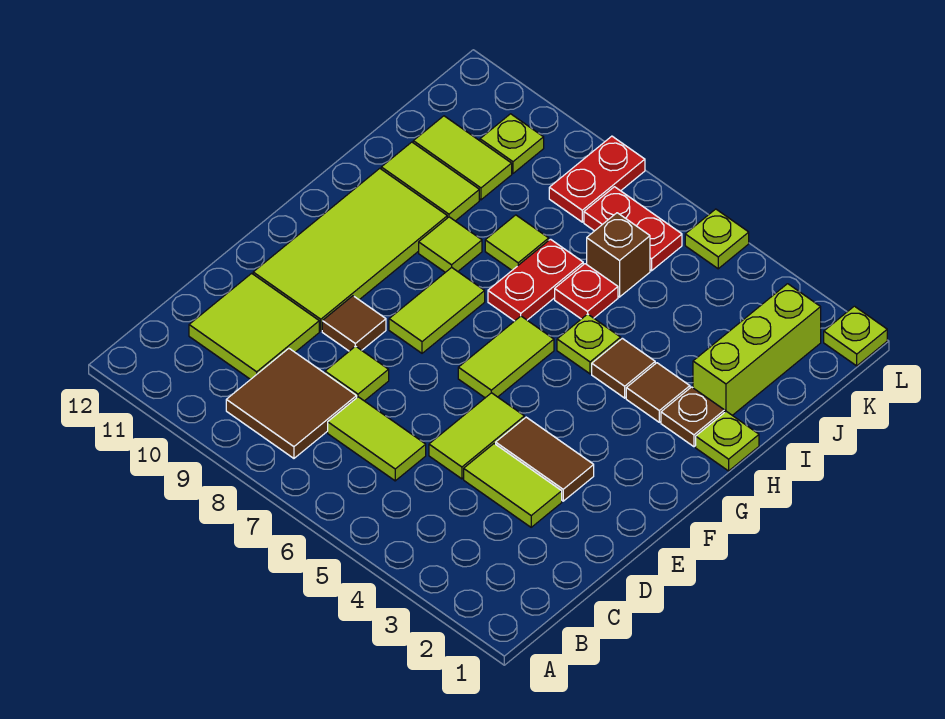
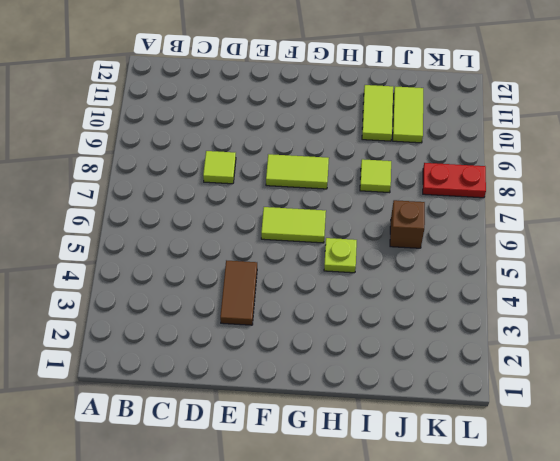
none -> brown tile B8:C9 level 1
none -> lime tile C6:C7 level 1
none -> lime tile C10:D11 level 1

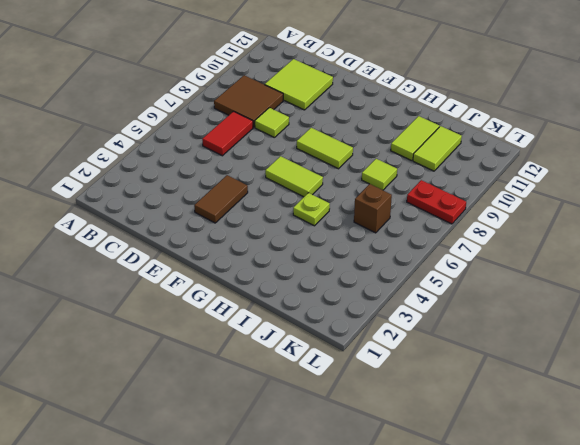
red tile C6:C7 level 1 -> lime tile C6:C7 level 1
none -> lime tile D3:D4 level 1
none -> lime tile D5:E5 level 1
none -> brown tile E9 level 1

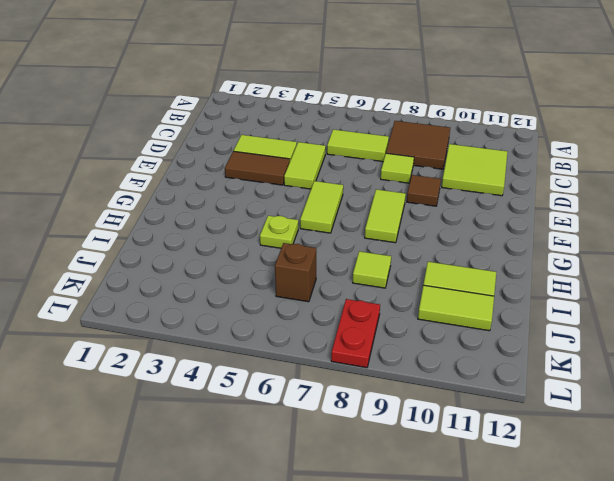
none -> lime tile E10:H11 level 1
none -> lime plate H1 level 1
none -> brown plate H2 level 1

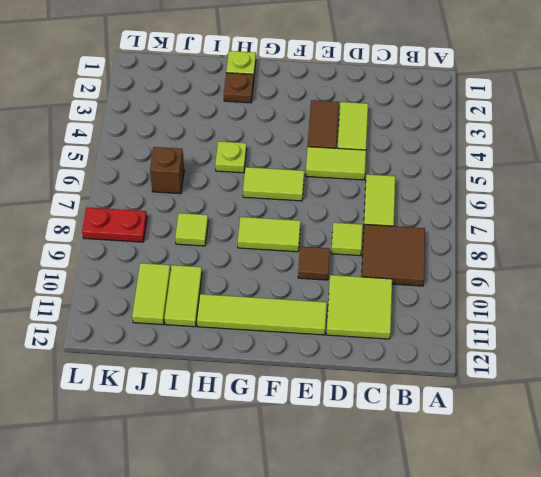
lime tile E11:H11 level 1 -> lime tile E10:H11 level 1
none -> brown tile H3 level 1
none -> brown tile H4 level 1
none -> red plate H7:I7 level 1

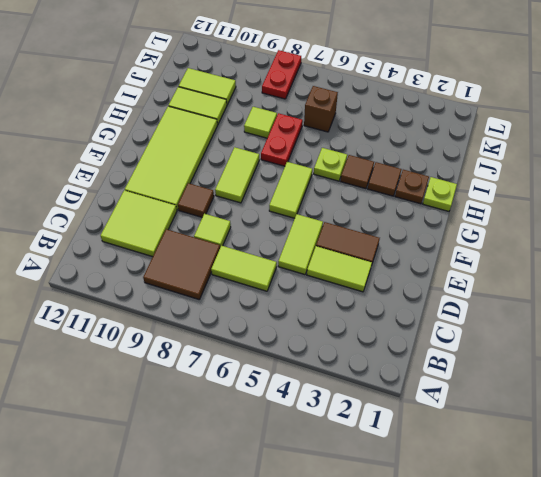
none -> lime tile H9 level 1
none -> lime brick I2:K2 level 1
none -> red plate I6 level 1

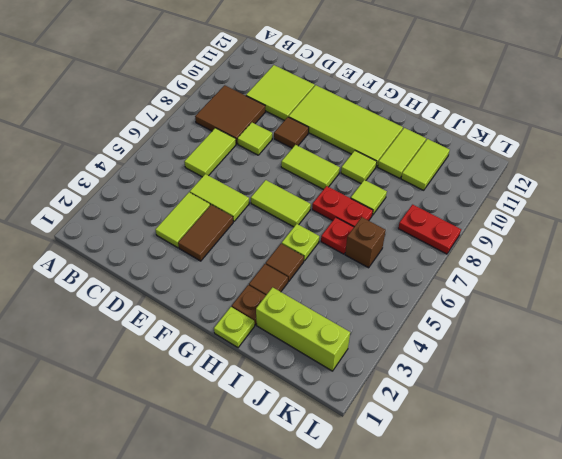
none -> red plate K6:K7 level 1
none -> lime plate K10 level 1
none -> lime plate L1 level 1

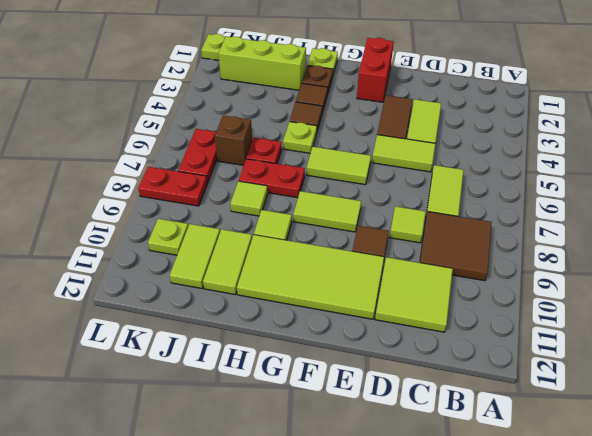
red brick F1:F2 level 1 -> none
none -> lime plate L5 level 1

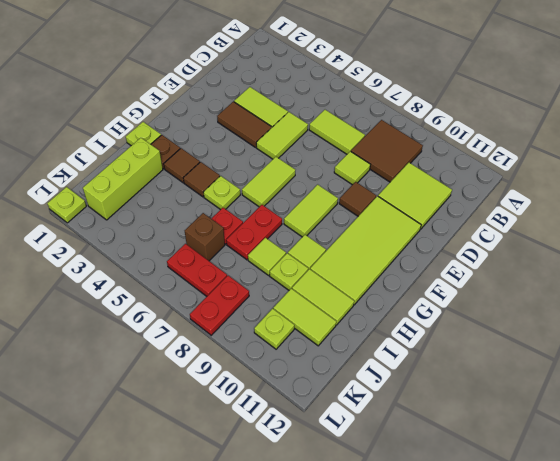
lime plate I9 level 1 -> lime plate L5 level 1

